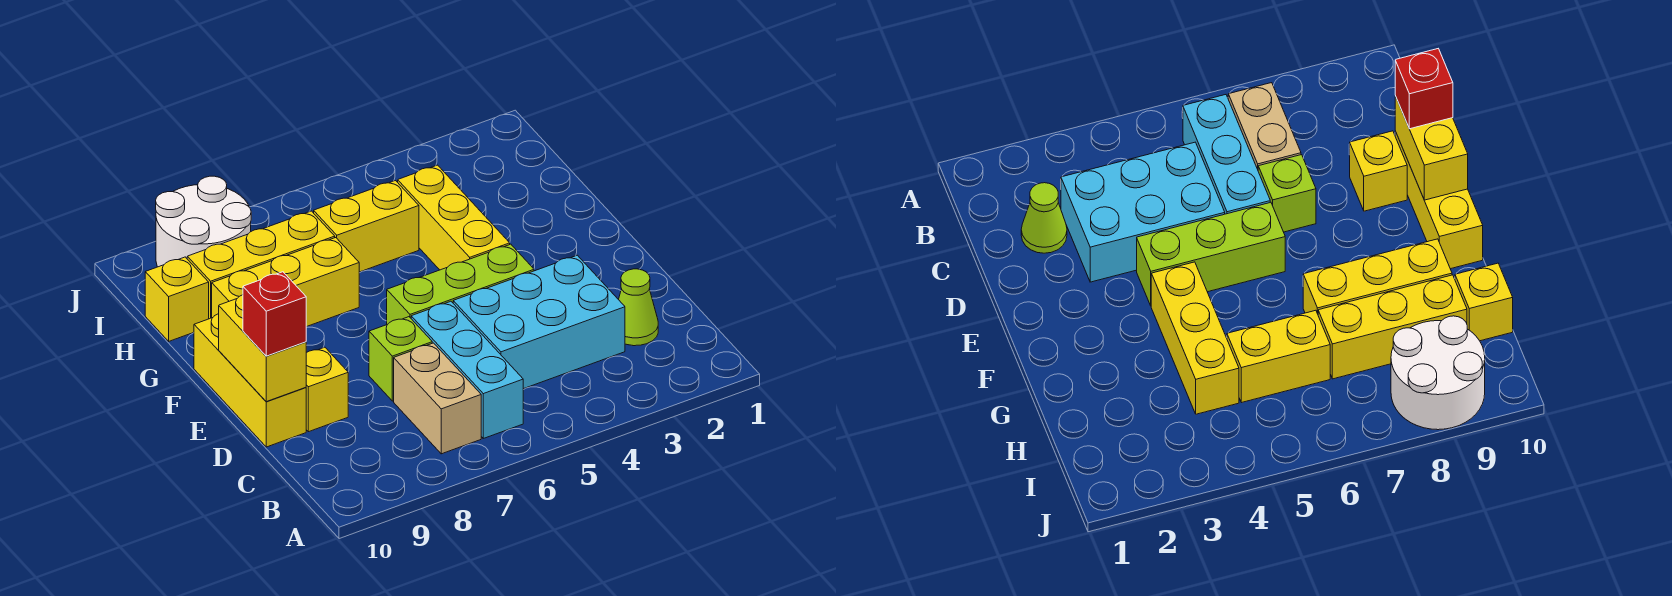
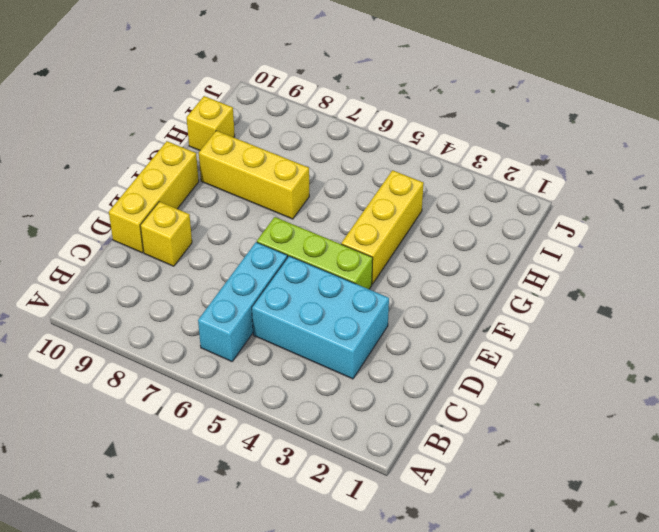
none -> tan brick B7:C7 level 1
none -> lime cone C2 level 1
none -> lime brick D7 level 1

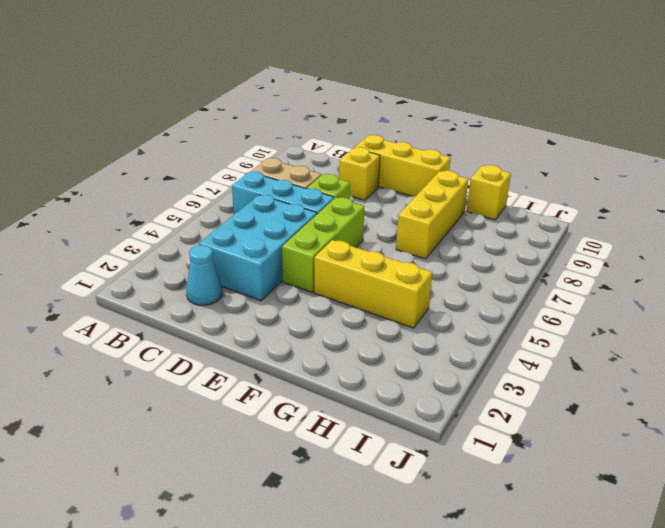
cyan cone C2 level 1 -> lime cone C2 level 1
none -> yellow brick H5:H6 level 1
none -> yellow brick H7:H9 level 1
none -> white round brick I8:J9 level 1

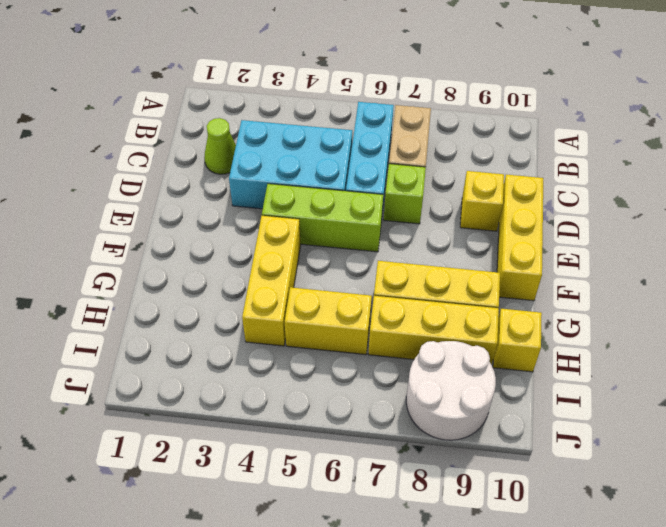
none -> yellow brick D10:E10 level 2
none -> red brick D10 level 3

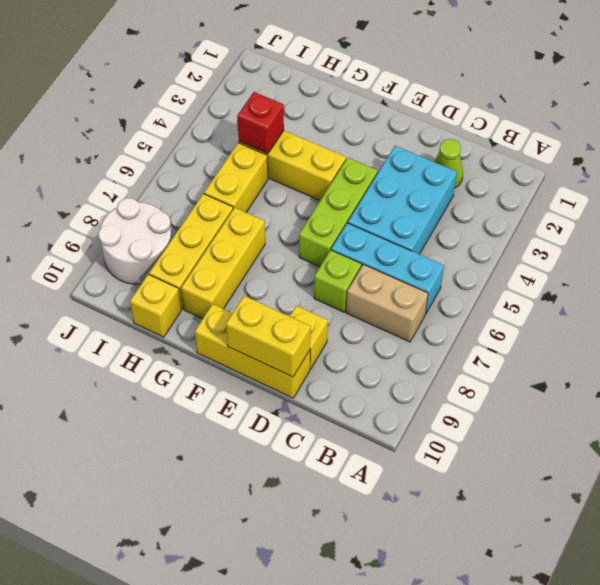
red brick H4 level 2 -> red brick D10 level 3

